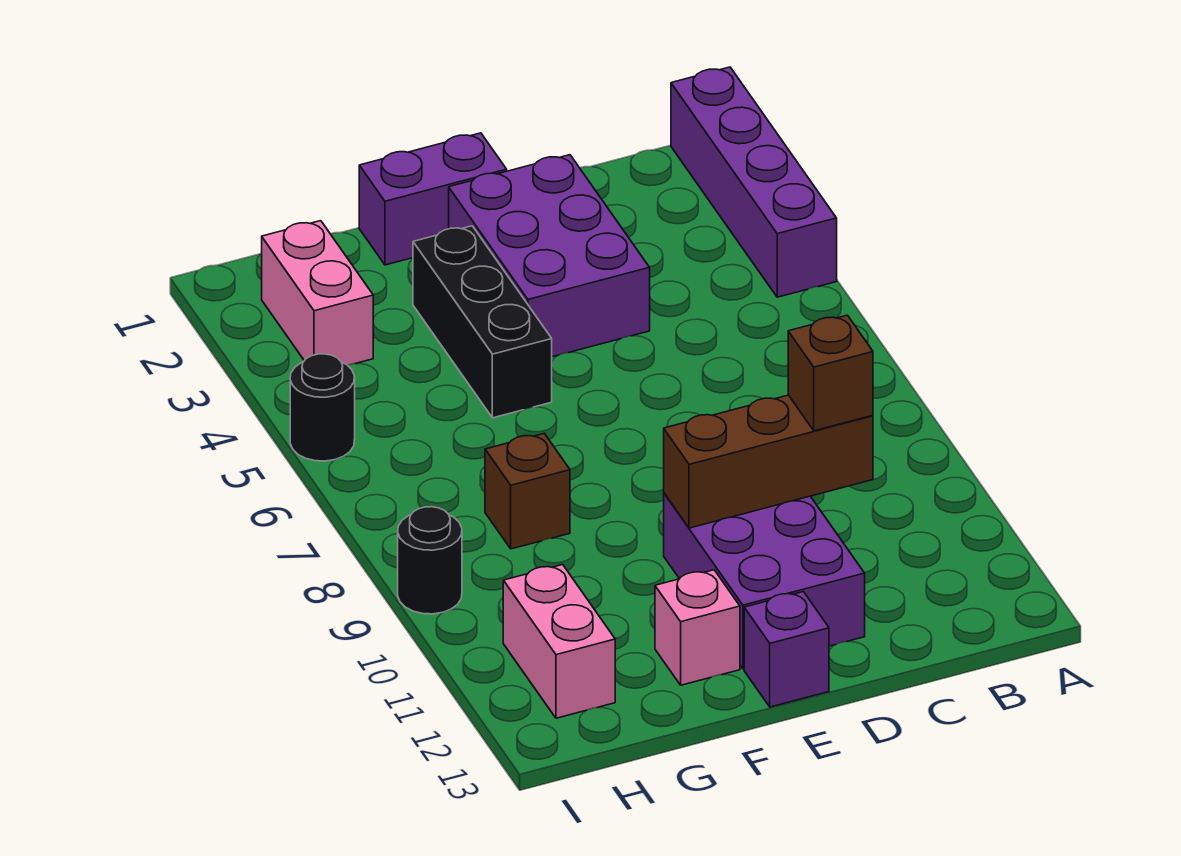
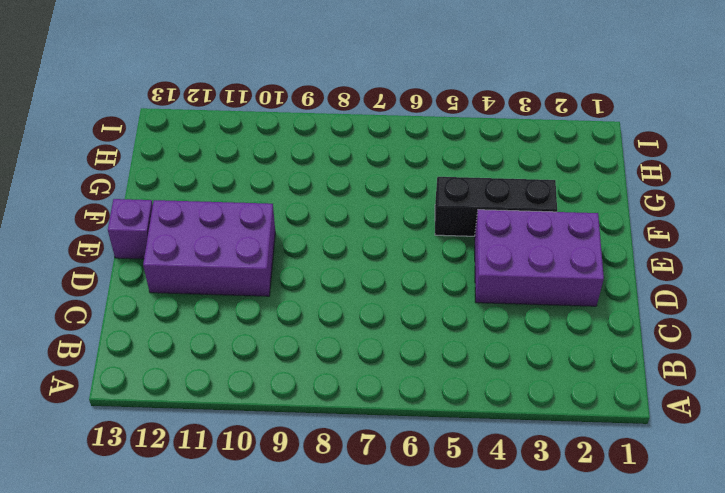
none -> purple brick A1:A4 level 1
none -> purple brick E1:F1 level 1
none -> pink brick F12 level 1

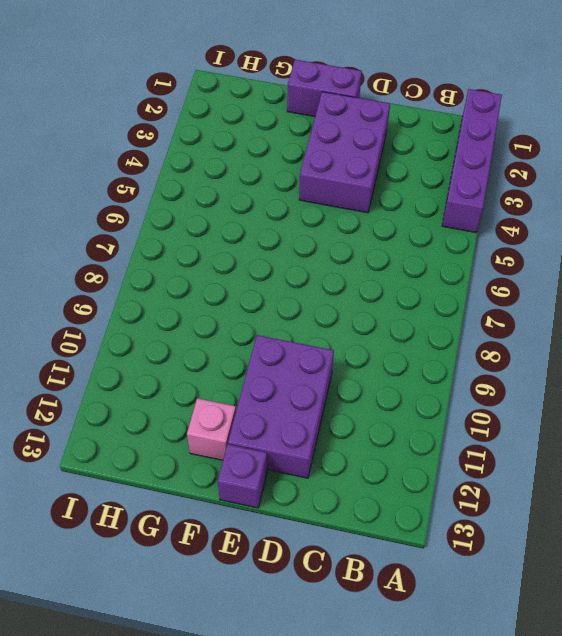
none -> black brick F3:F5 level 1
none -> brown brick G8 level 1
none -> pink brick H2:H3 level 1

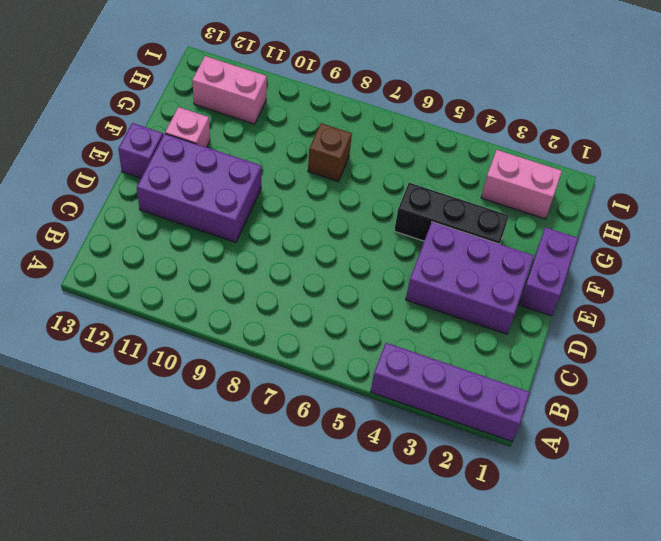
none -> black round brick I5 level 1
none -> black round brick I9 level 1
none -> brown brick C10:E10 level 2

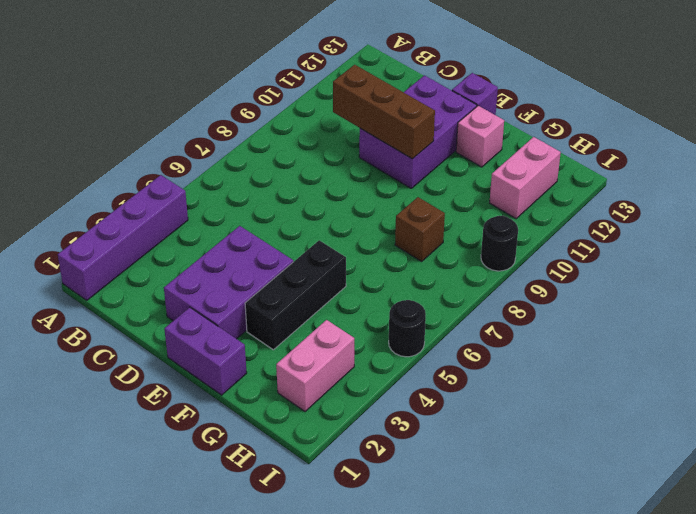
none -> brown brick C10 level 3

